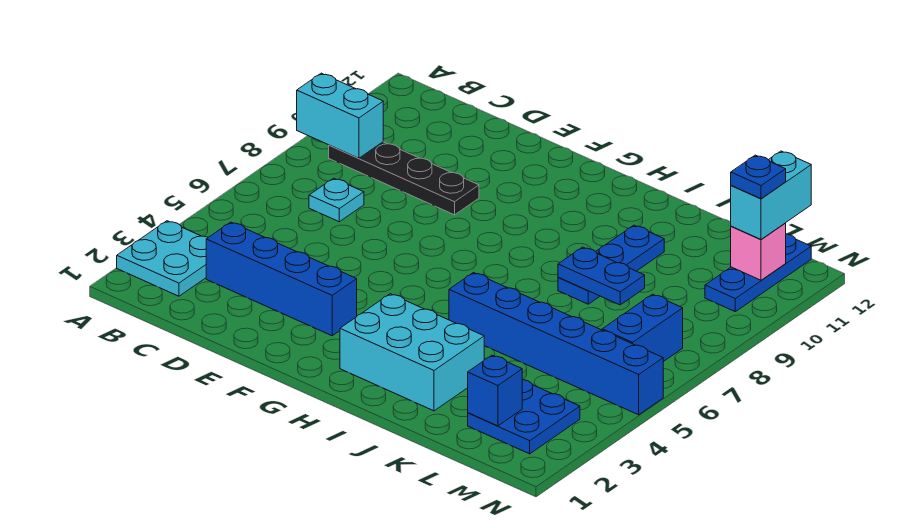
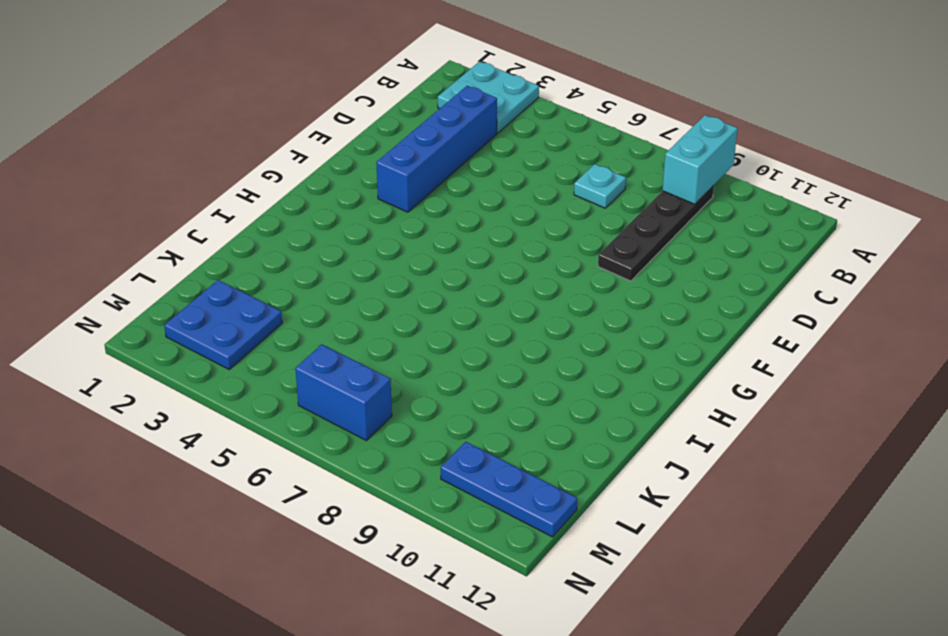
none -> cyan brick H2:J3 level 1
none -> blue brick I5:N5 level 1
none -> blue plate J8:J10 level 1

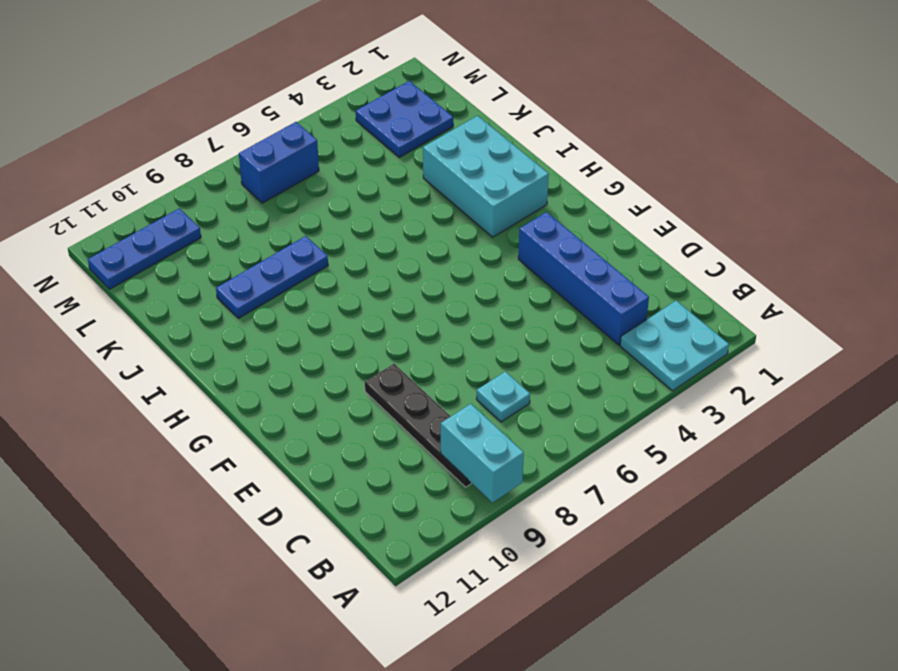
none -> blue brick I5:N5 level 1
none -> blue plate J8:K8 level 2
none -> blue brick L2 level 2

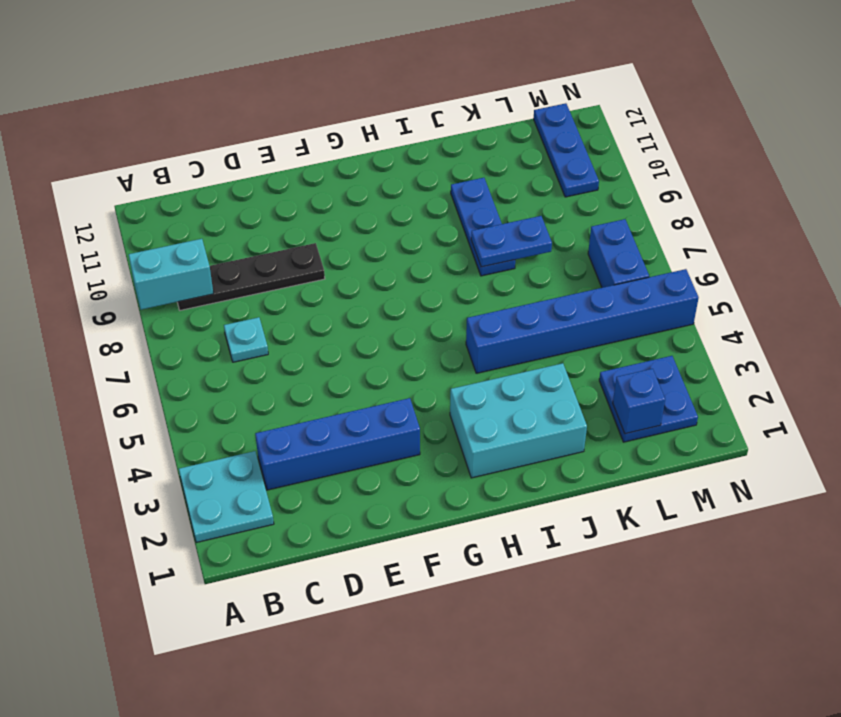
none -> pink brick M11 level 2
none -> cyan brick M11:M12 level 3
none -> blue plate M11 level 4

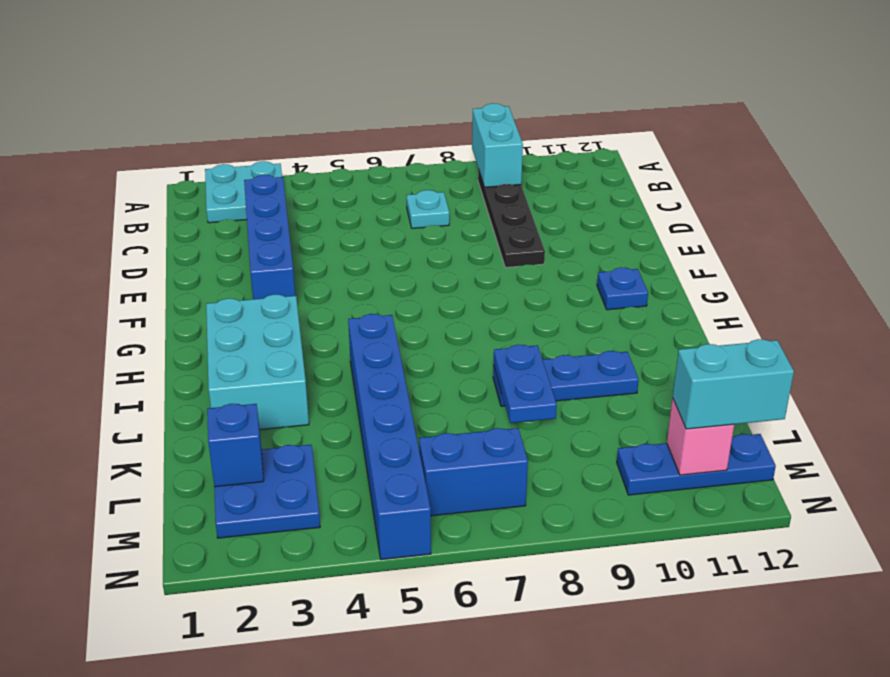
blue plate G11 level 1 -> blue plate M11 level 4

